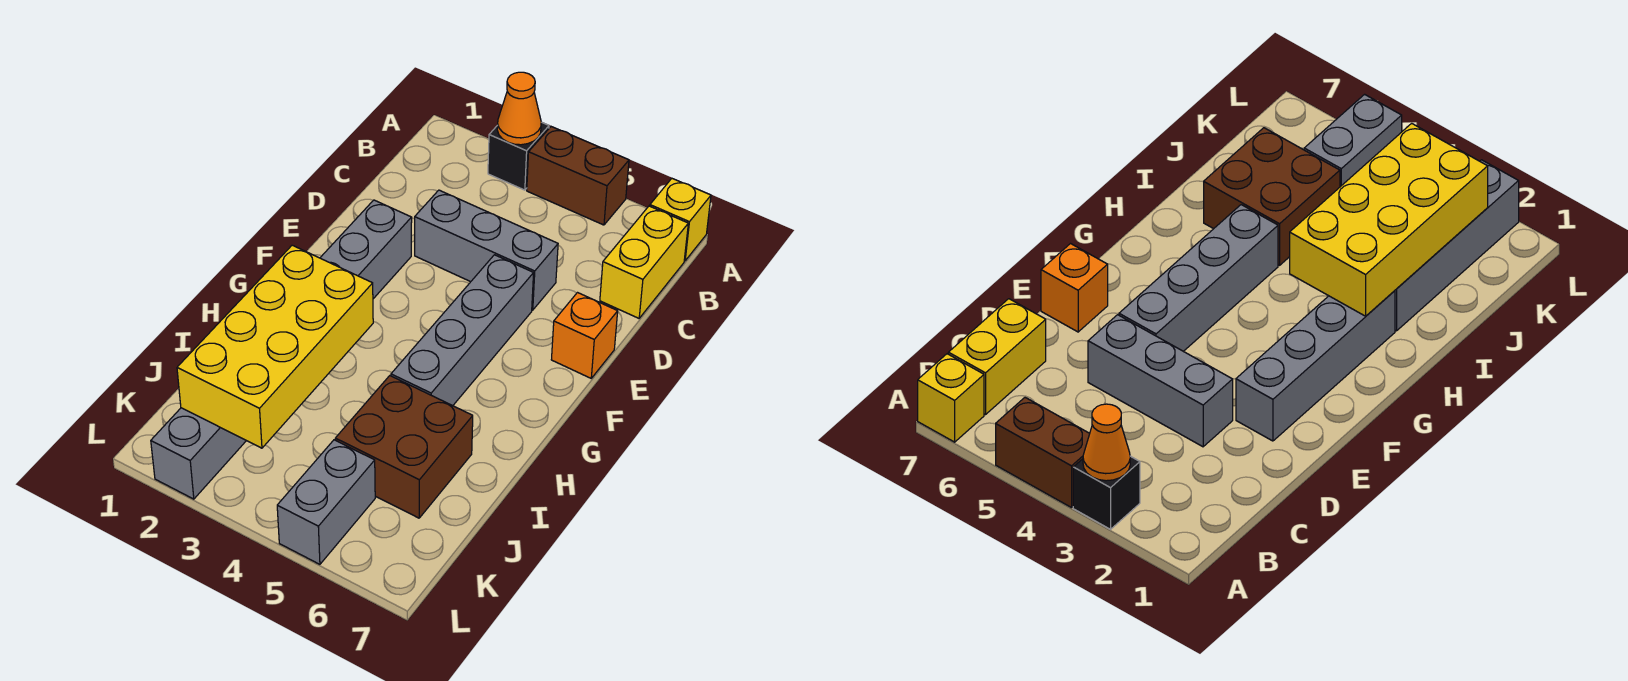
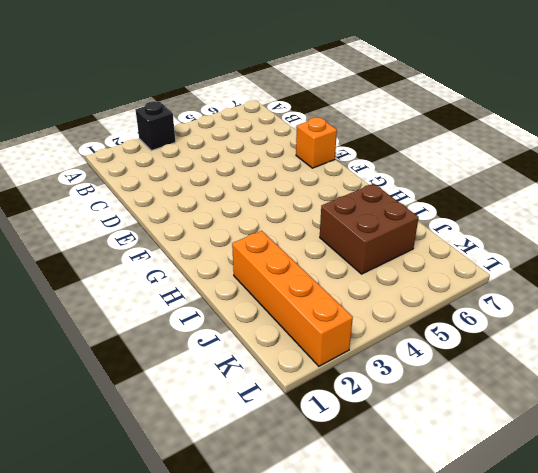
orange brick I2:L2 level 1 -> grey brick I2:L2 level 1
none -> brown brick A4:A5 level 1
none -> yellow brick A7 level 1
none -> yellow brick B7:C7 level 1

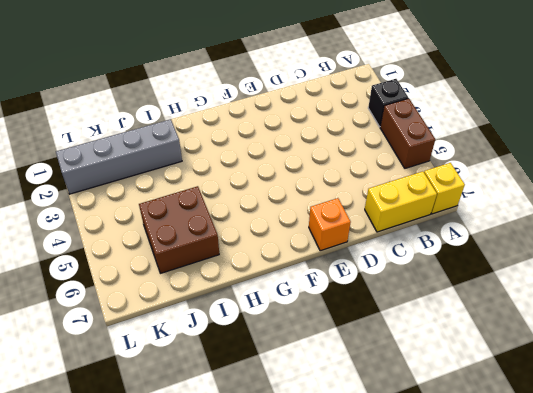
none -> grey brick D3:D5 level 1
none -> grey brick E2:H2 level 1
none -> grey brick E5:H5 level 1

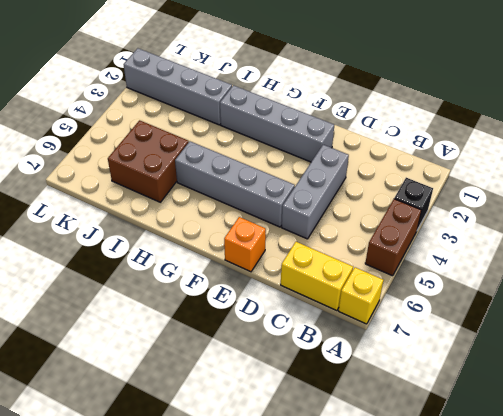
none -> grey brick K5:L5 level 1
none -> orange cone A3 level 2
none -> yellow brick H2:K3 level 2

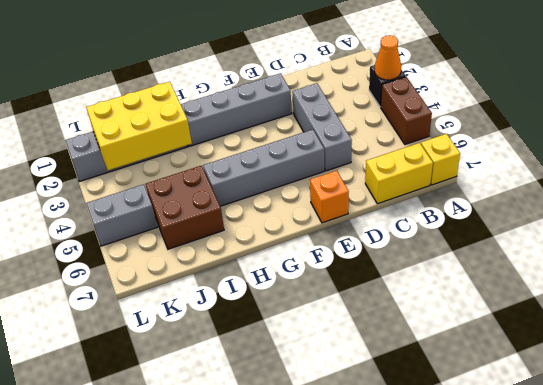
yellow brick I2:K3 level 2 -> yellow brick H2:K3 level 2

